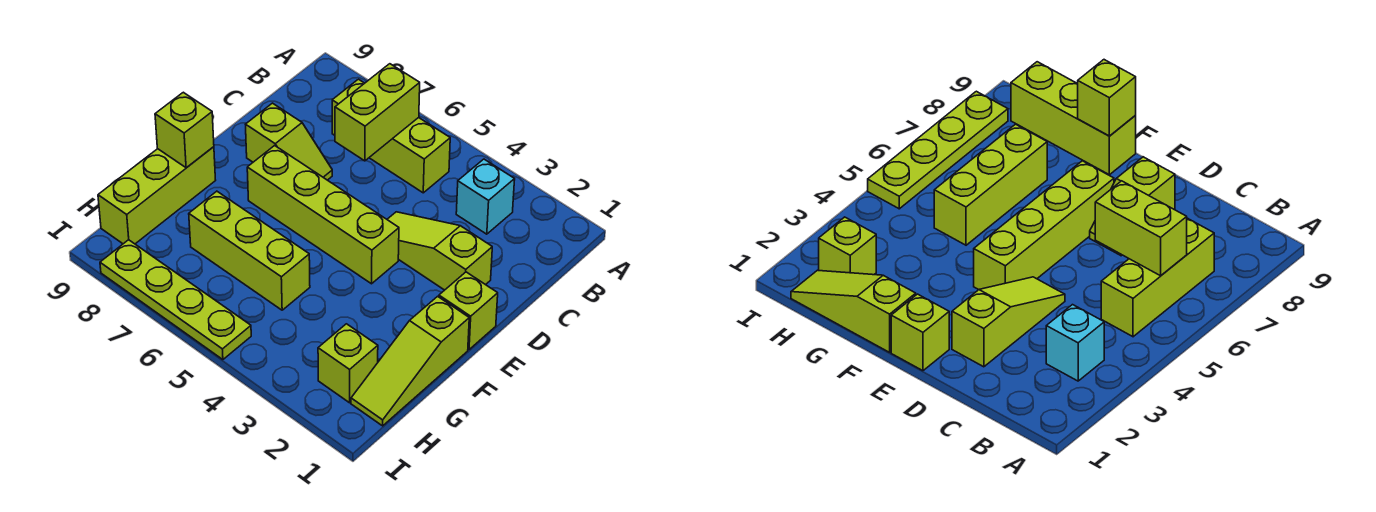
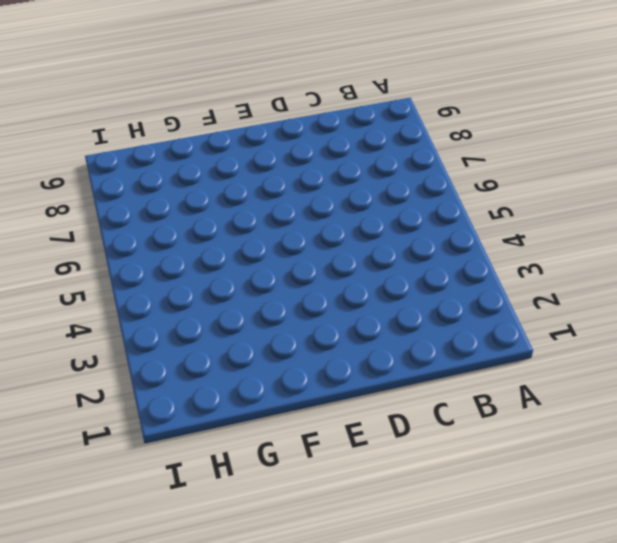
none -> cyan brick B3 level 1
none -> lime brick B5:B7 level 1
none -> lime slope D2:D4 level 1 top 2

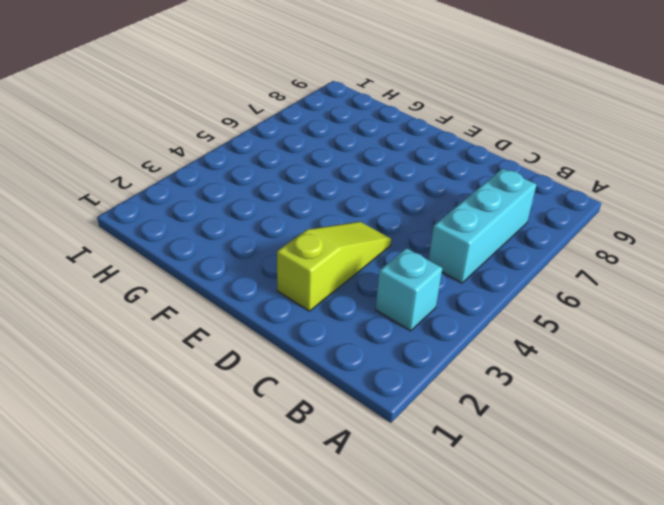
cyan brick B5:B7 level 1 -> lime brick B5:B7 level 1
none -> lime slope D7:D8 level 1 top 8
none -> lime brick E1 level 1
none -> lime brick E4:E7 level 1

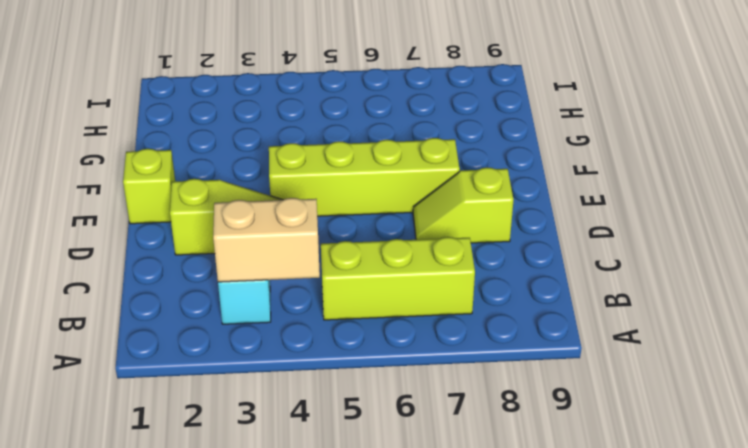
tan brick B3:B4 level 2 -> none
none -> lime slope F1:H1 level 1 top F
none -> lime brick F9:H9 level 1
none -> lime brick G5:G7 level 1

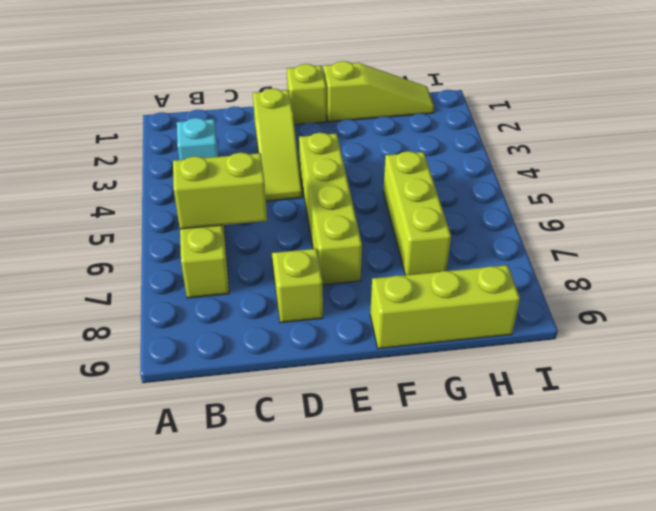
none -> lime brick H2 level 1
none -> lime plate I5:I8 level 1
none -> lime brick F9 level 2

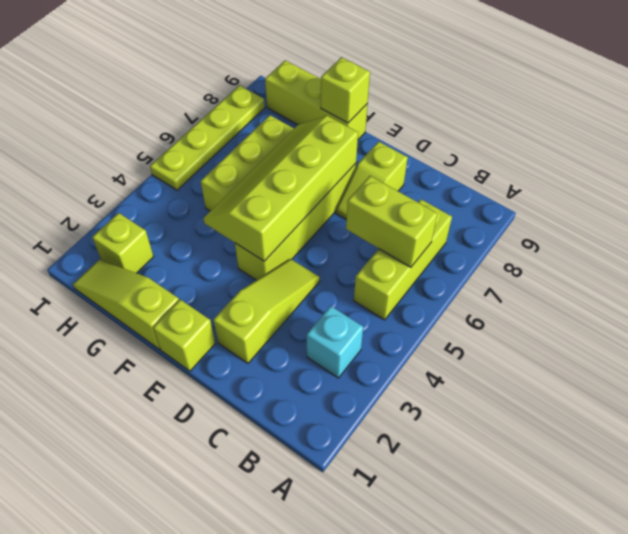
lime slope E4:F7 level 2 top E -> none

